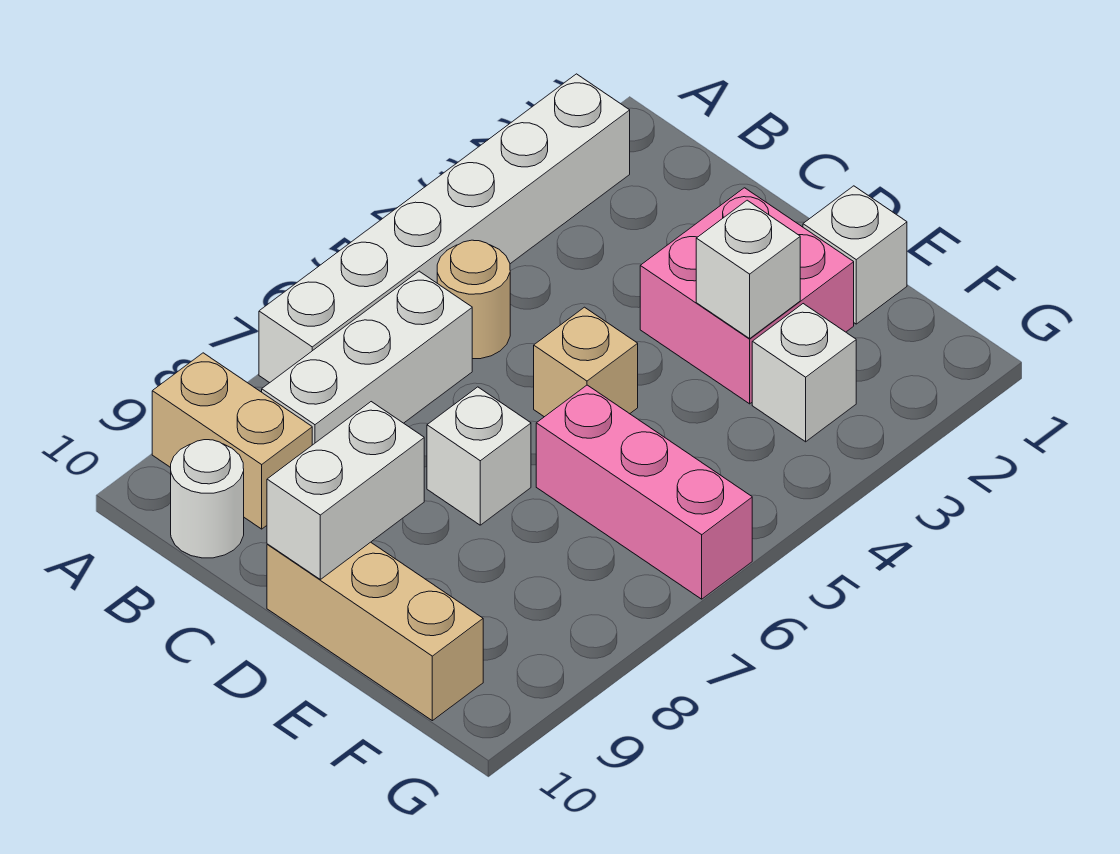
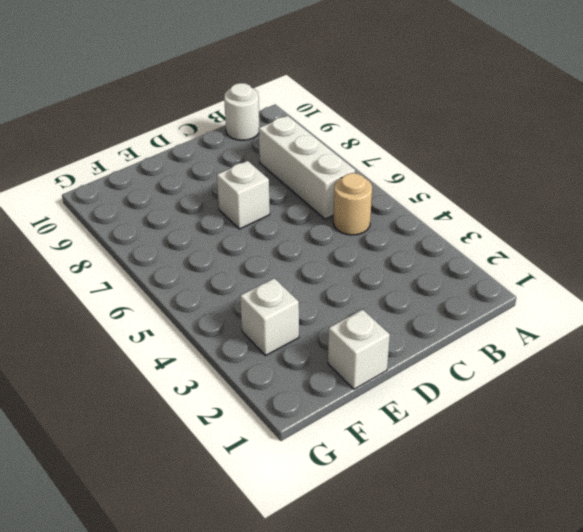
none -> white brick A2:A7 level 1
none -> tan brick A9:B9 level 1
none -> pink brick D2:E3 level 1

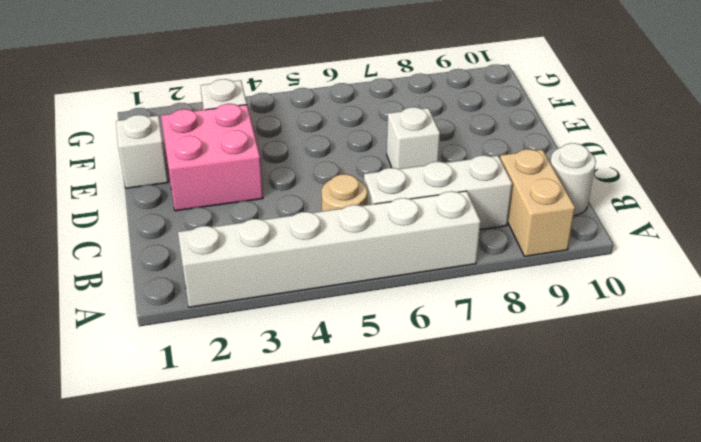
none -> tan brick D5 level 1
none -> tan brick D10:F10 level 1
none -> pink brick E6:G6 level 1

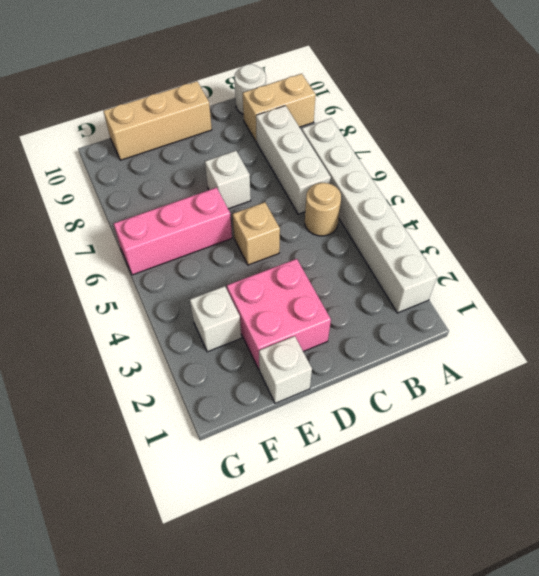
none -> white brick D9:D10 level 2
none -> white brick E3 level 2

